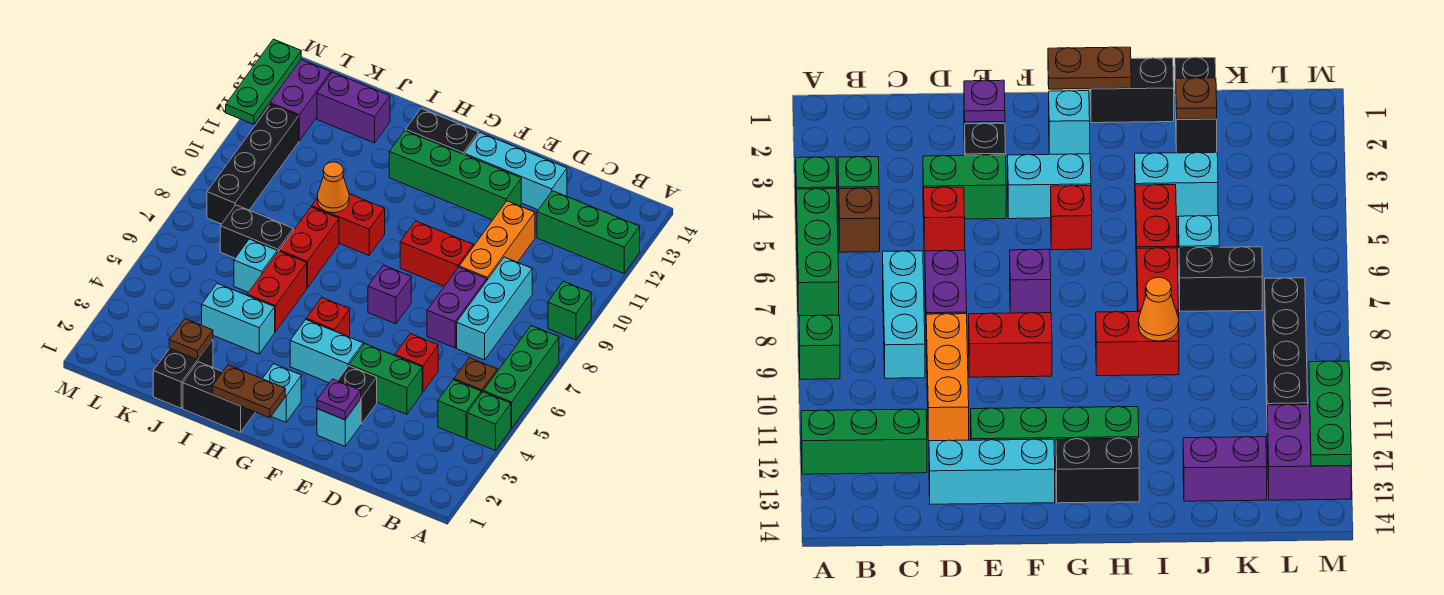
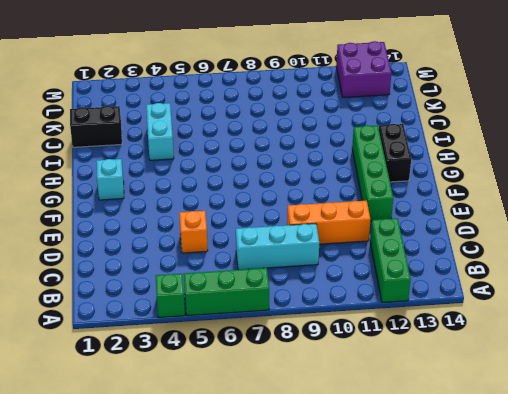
orange brick D5 level 1 -> red brick D5 level 1
none -> green brick A9 level 1
none -> green brick B4 level 1
none -> brown brick B5 level 1
none -> green brick D4:E4 level 1

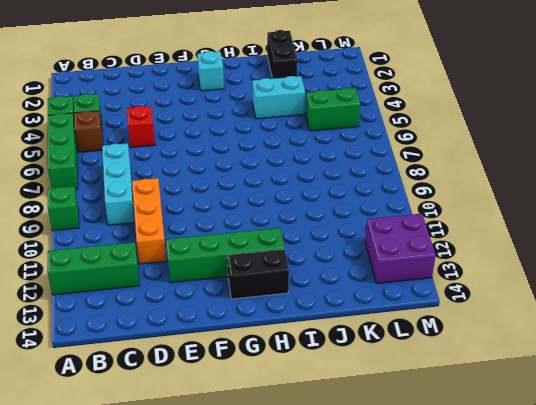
green brick K5:L5 level 1 -> green brick D4:E4 level 1
none -> purple brick D7:D8 level 1
none -> cyan brick D13:F13 level 1
none -> cyan brick E2 level 1
none -> black brick E3 level 1

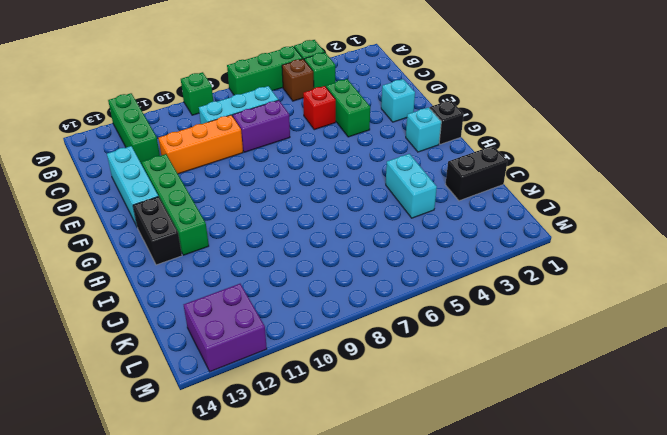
black brick G1 level 1 -> black brick E3 level 1
none -> red brick E9:F9 level 1
none -> cyan brick F4:G4 level 1
none -> purple brick F7 level 1
none -> red brick G5 level 1

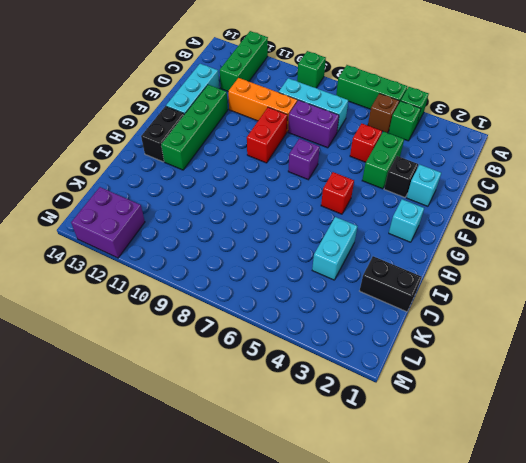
none -> cyan brick F4:G4 level 1
none -> black brick H1:I1 level 1
none -> red brick H9:I9 level 1
none -> red brick I5:I6 level 1

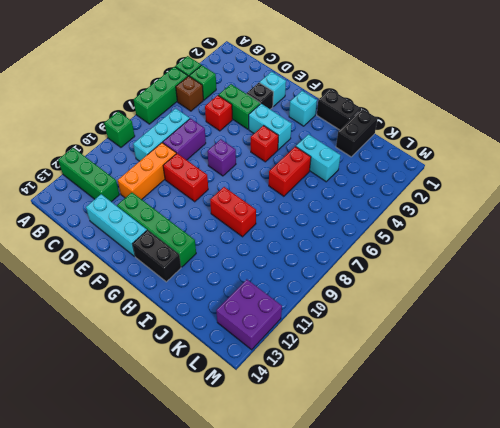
none -> red brick I7:I8 level 1
none -> cyan brick J6 level 1
none -> black brick J7:K7 level 1
none -> purple brick J13:K13 level 1

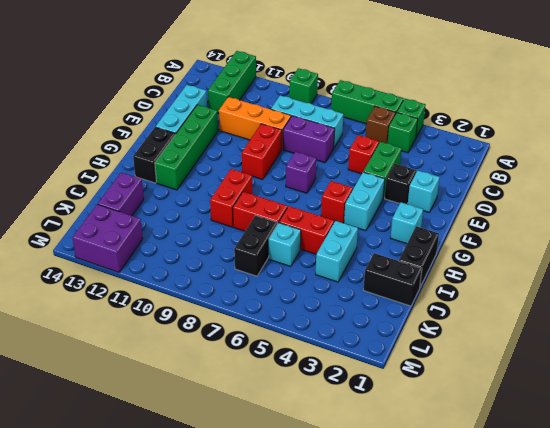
none -> black brick L8:L11 level 1
none -> purple plate E2 level 2
none -> brown plate G1:H1 level 2
none -> orange cone I9 level 2

